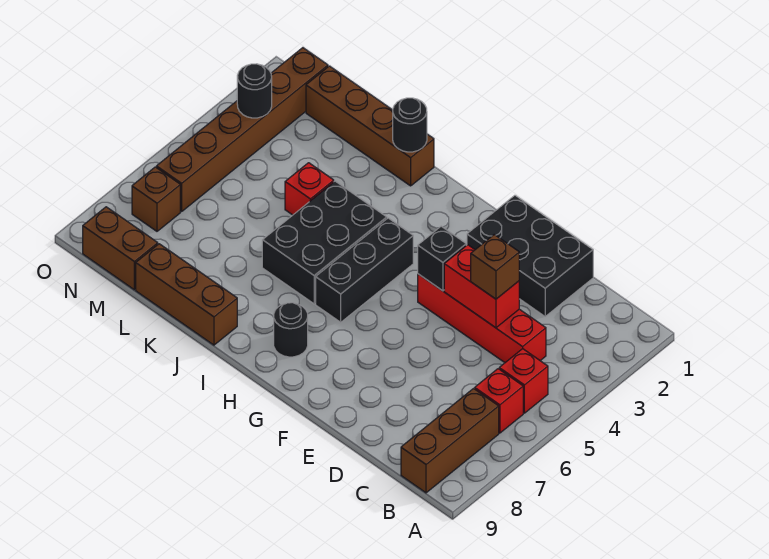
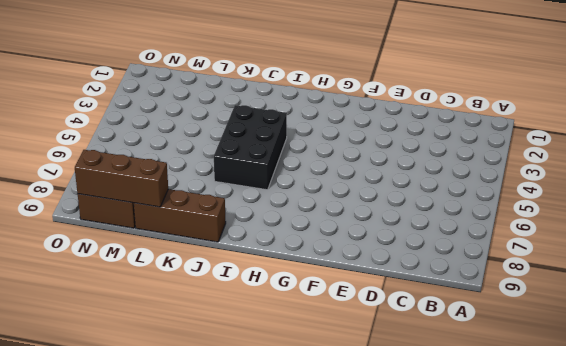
brown brick L9:N9 level 2 -> brown brick B7:B9 level 1
none -> red brick B5 level 1
none -> red brick B6 level 1
none -> red brick C4:F4 level 1

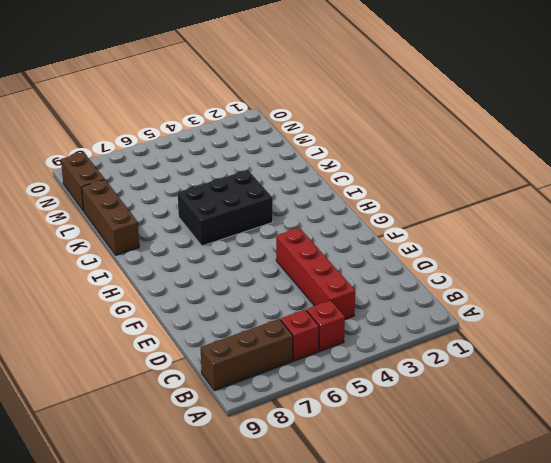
none -> black brick D1:F2 level 1
none -> black brick H4:H6 level 1
none -> black round brick H8 level 1

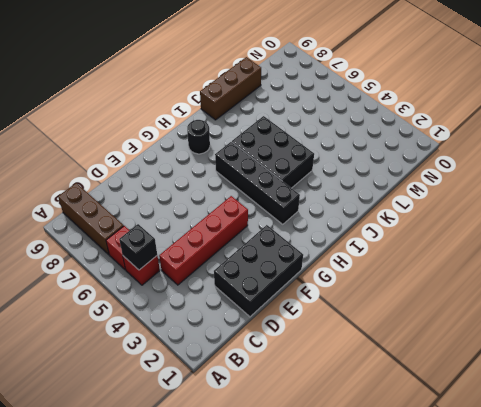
black brick B5 level 2 -> black brick F4 level 2
black brick H3:H6 level 1 -> black brick H4:H6 level 1
none -> brown brick J1:M1 level 1
none -> red brick K4 level 1
none -> brown brick M9:N9 level 1

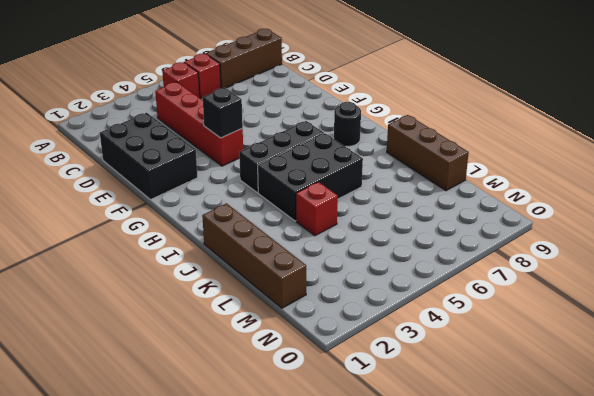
none -> brown brick M9:N9 level 1
none -> brown brick N1:N6 level 1
none -> brown brick N7 level 1

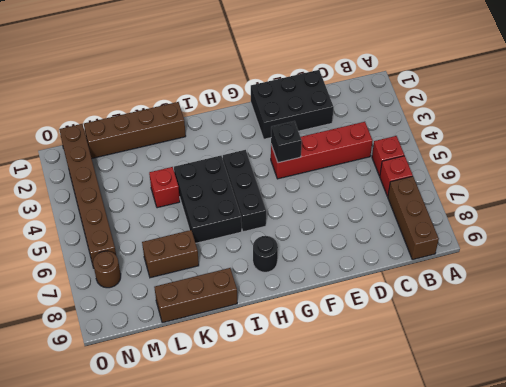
brown brick K7:L7 level 1 -> brown brick M9:N9 level 1
brown round brick N7 level 1 -> brown brick N7 level 1
none -> red brick D4:E4 level 2
none -> black round brick J1 level 2
none -> black round brick N3 level 2

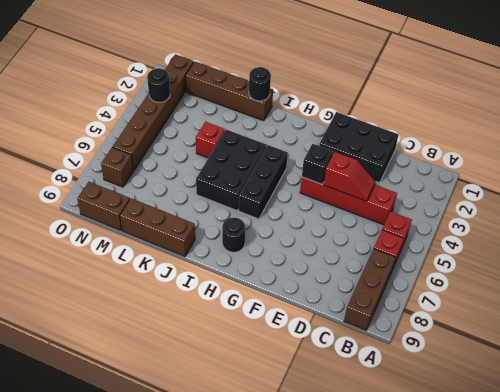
red slope D4:E4 level 2 top E -> red brick D4:E4 level 2
none -> brown brick D4 level 3

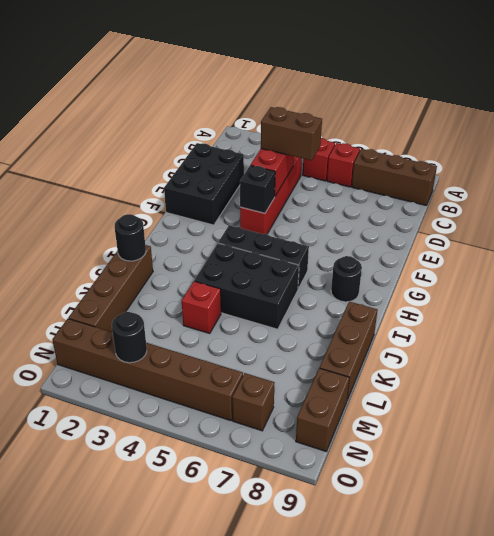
brown brick D4:D5 level 3 -> brown brick D4 level 3

